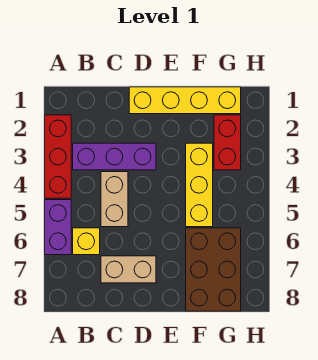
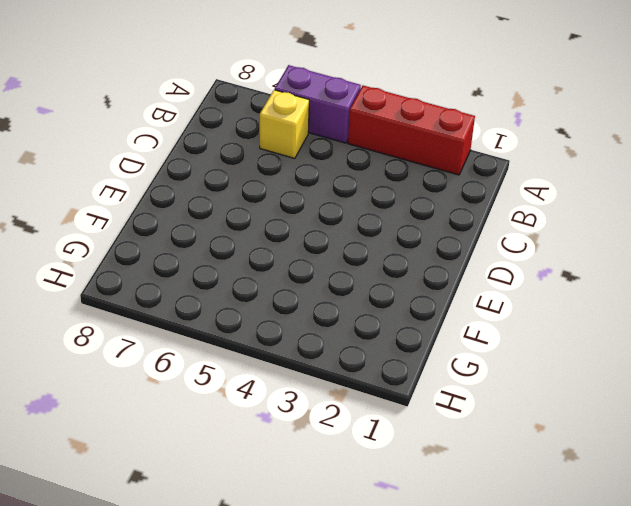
none -> purple brick B3:D3 level 1
none -> tan brick C4:C5 level 1

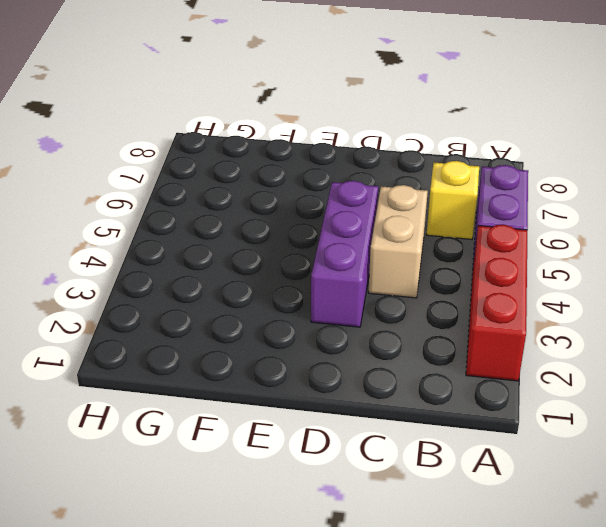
purple brick D3:D5 level 1 -> purple brick B3:D3 level 1
none -> tan brick C7:D7 level 1
none -> yellow brick D1:G1 level 1

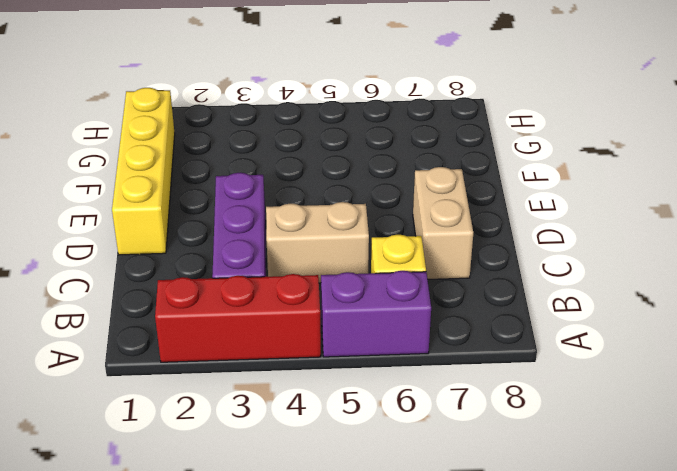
none -> yellow brick F3:F5 level 1
none -> brown brick F6:G8 level 1

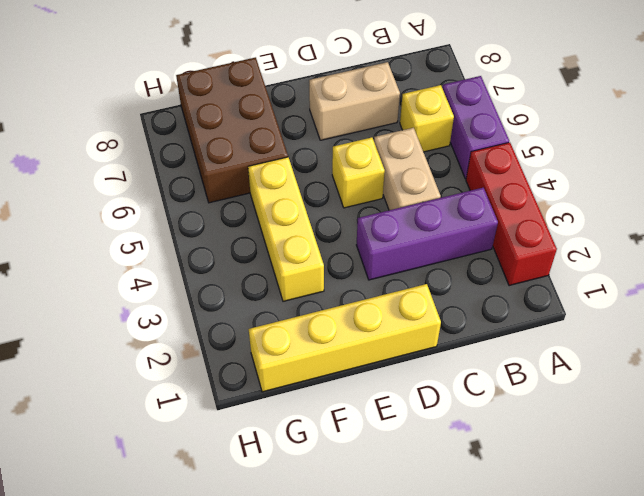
yellow brick D5 level 1 -> none
none -> red brick G2:G3 level 1

